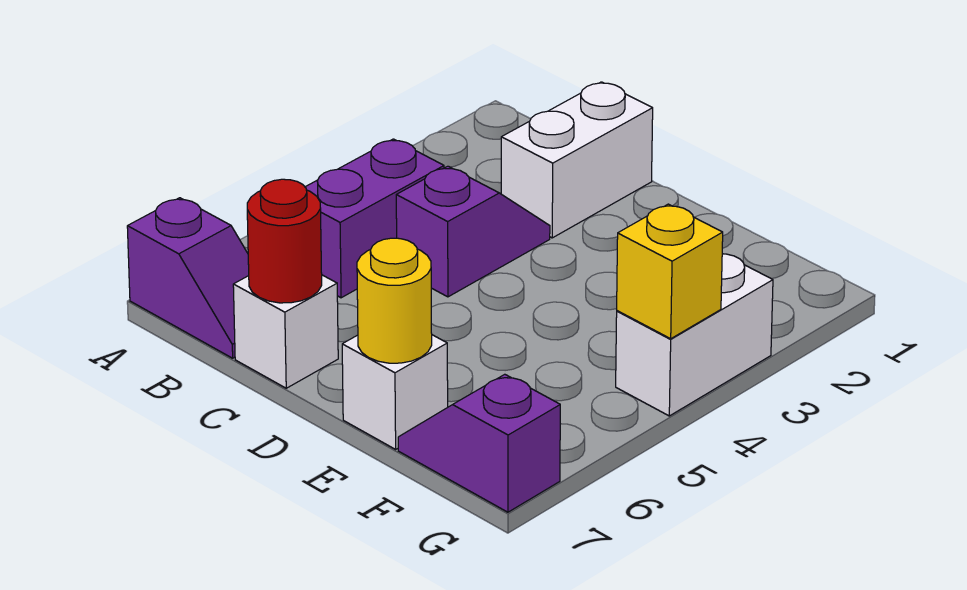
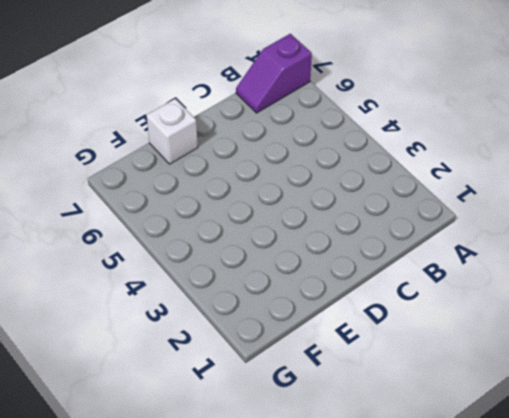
none -> purple brick B4:B5 level 1
none -> white brick C1:C2 level 1

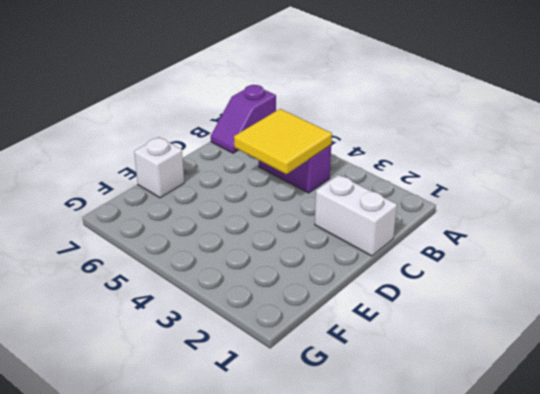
yellow tile B4:C5 level 2 -> none
none -> purple slope C3:C4 level 1 top 4
none -> white brick C7 level 1

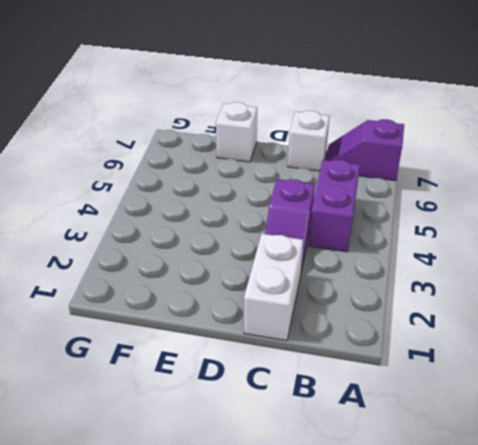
none -> purple slope F7:G7 level 1 top G
none -> white brick G3:G4 level 1

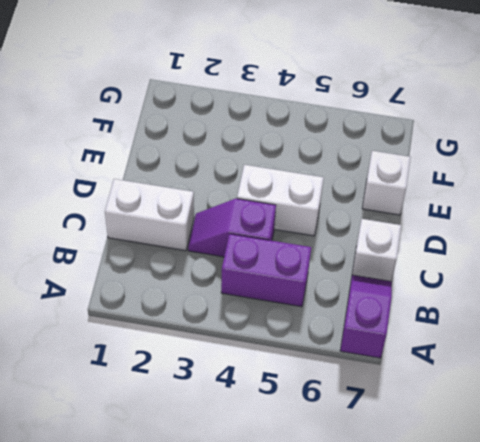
white brick D4:D5 level 1 -> white brick G3:G4 level 1
none -> purple slope F7:G7 level 1 top G
none -> red round brick C7 level 2

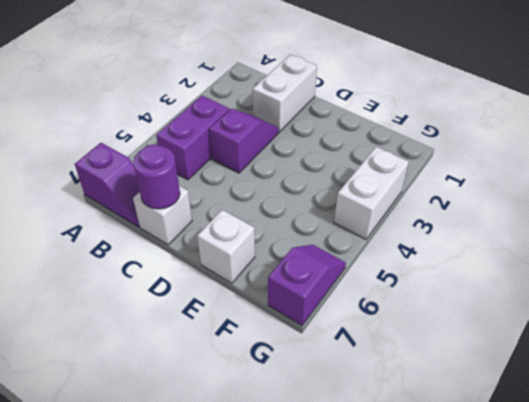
purple round brick C7 level 2 -> red round brick C7 level 2
purple slope G6:G7 level 1 top 7 -> purple slope F7:G7 level 1 top G
none -> yellow round brick E7 level 2
none -> yellow brick G4 level 2

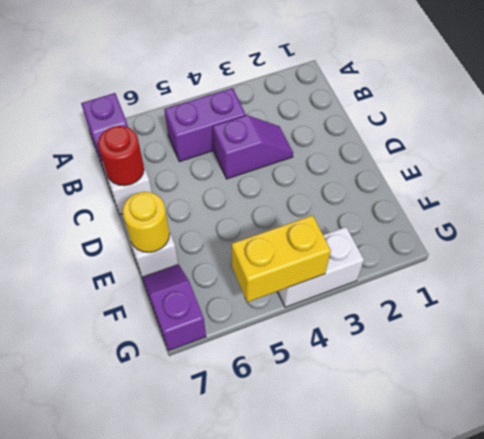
yellow brick G4:G5 level 2 -> yellow brick G4 level 2
none -> white brick C1:C2 level 1

